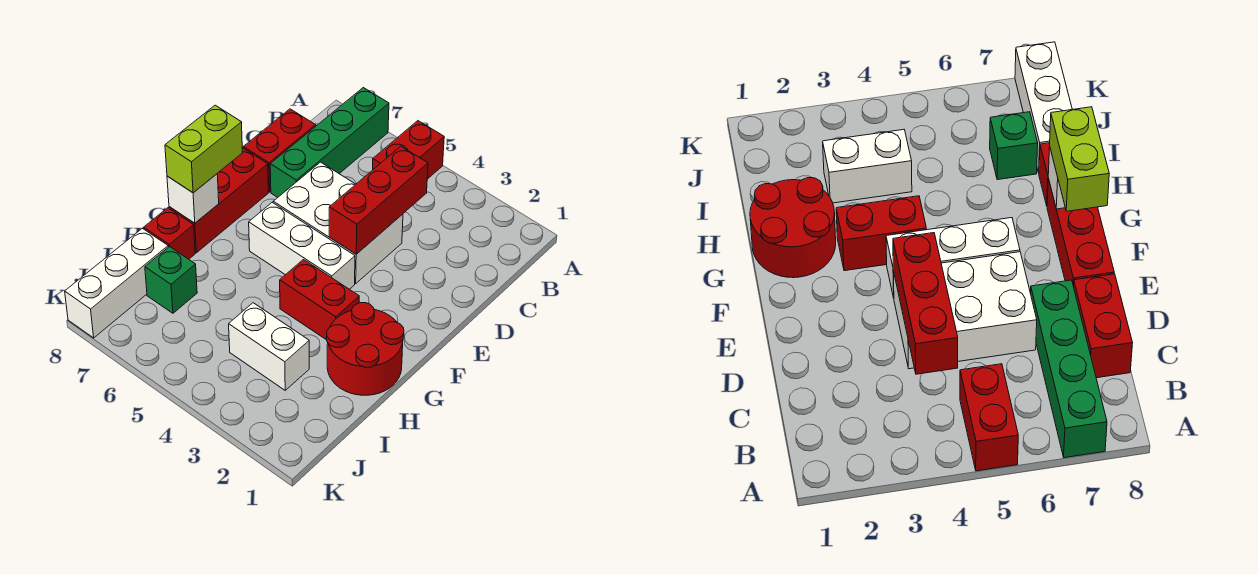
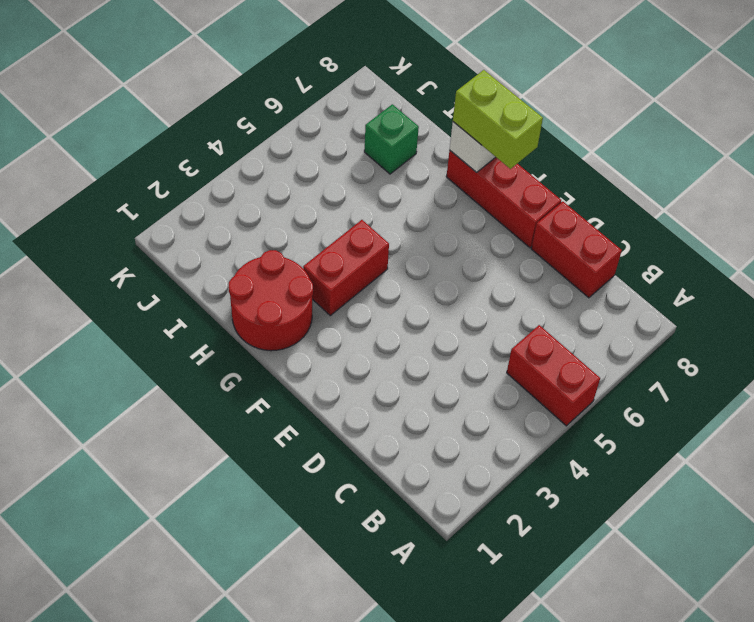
none -> green brick A7:D7 level 1
none -> white brick D4:E6 level 1
none -> white brick F4:F6 level 1

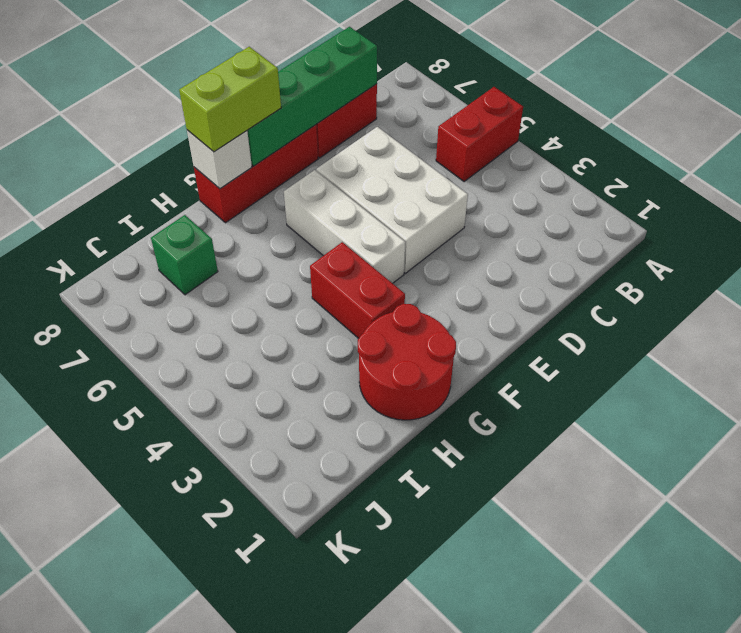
green brick C8:F8 level 2 -> green brick A7:D7 level 1
none -> red brick H8 level 1
none -> white brick I3:I4 level 1
none -> white brick I8:K8 level 1

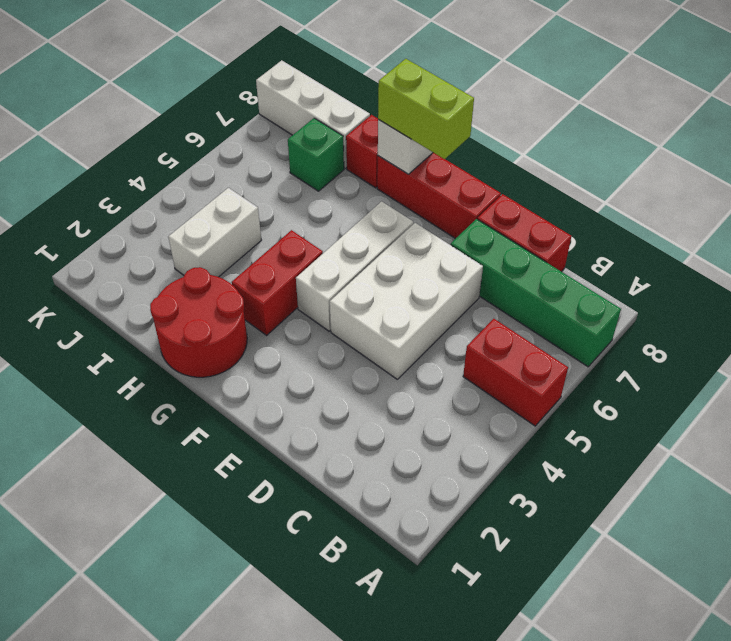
none -> red brick C4:E4 level 2

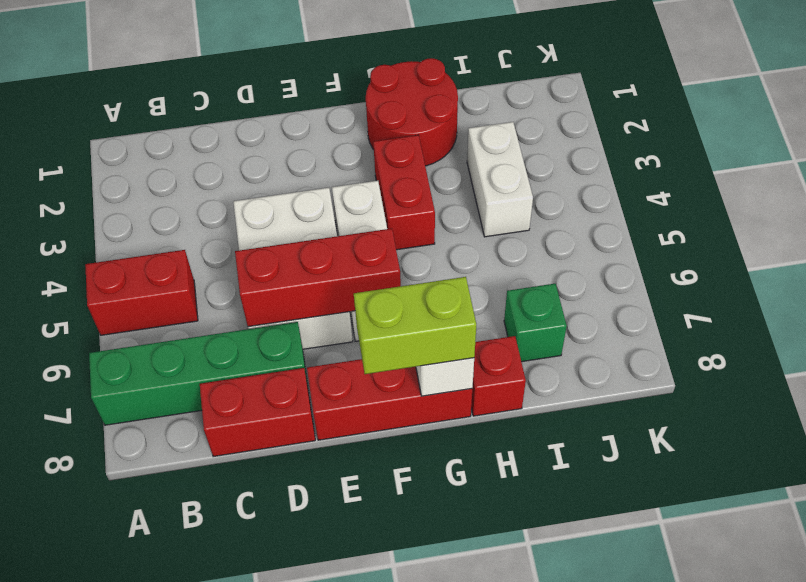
red brick D6:F6 level 2 -> red brick C4:E4 level 2
none -> white brick I8:K8 level 1

